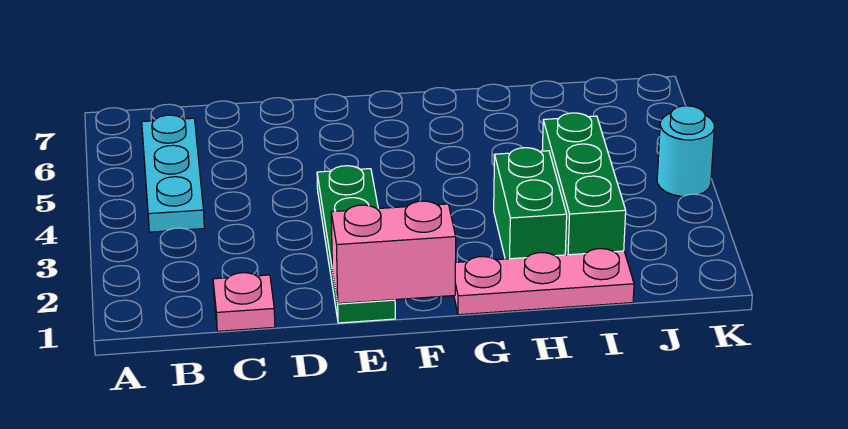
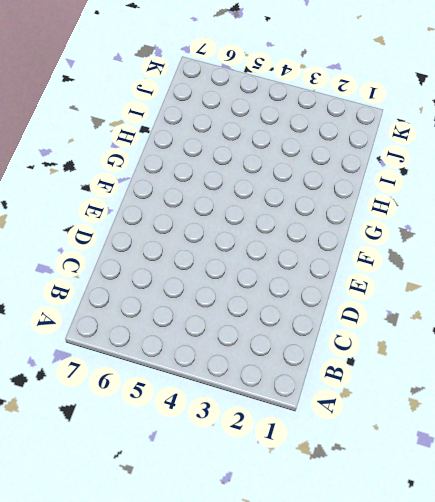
none -> cyan plate B4:B6 level 1
none -> pink plate C1 level 1

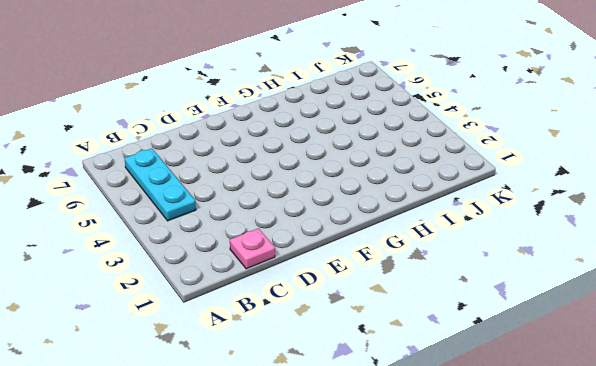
none -> green plate E1:E4 level 1
none -> pink plate G1:I1 level 1

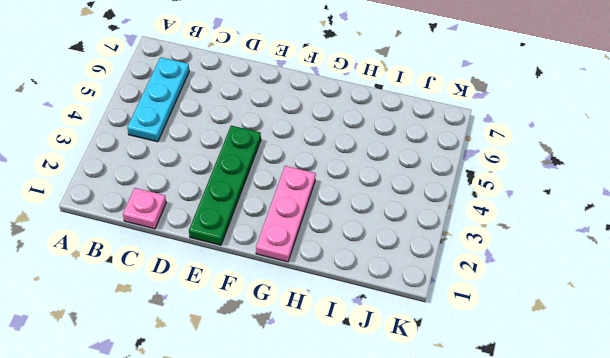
pink plate G1:G3 level 1 -> pink plate G1:I1 level 1
none -> green brick H2:H3 level 1
none -> green brick I2:I4 level 1

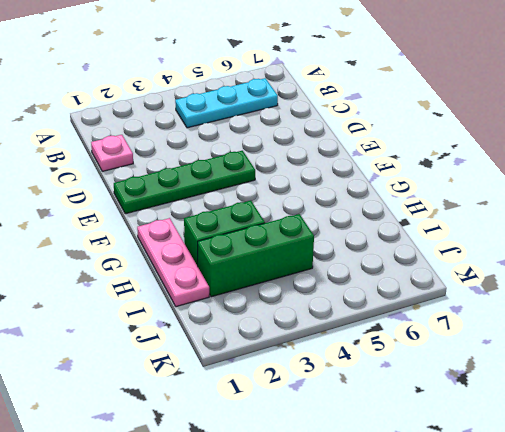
none -> cyan round brick K4 level 1
none -> pink brick E1:F1 level 2

